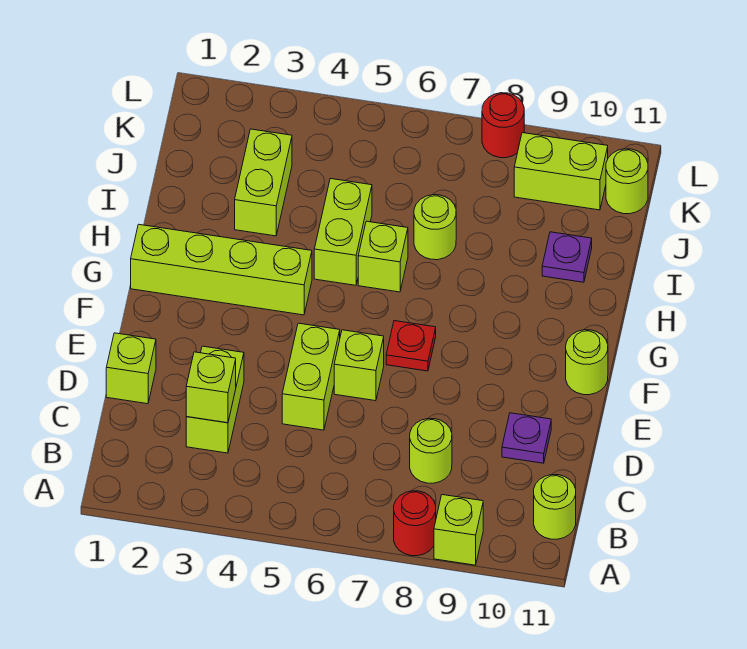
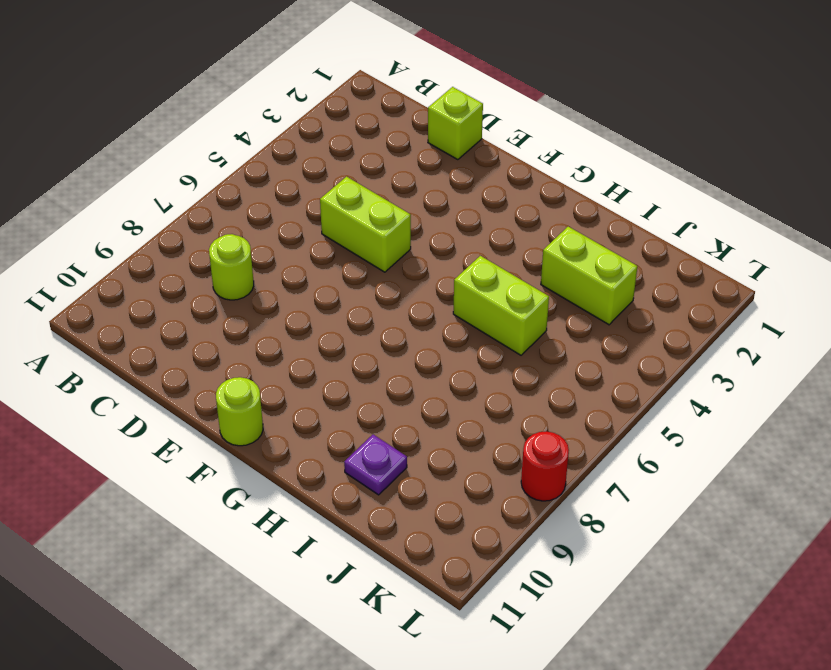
none -> red round brick A8 level 1
none -> lime brick A9 level 1
none -> lime round brick B11 level 1

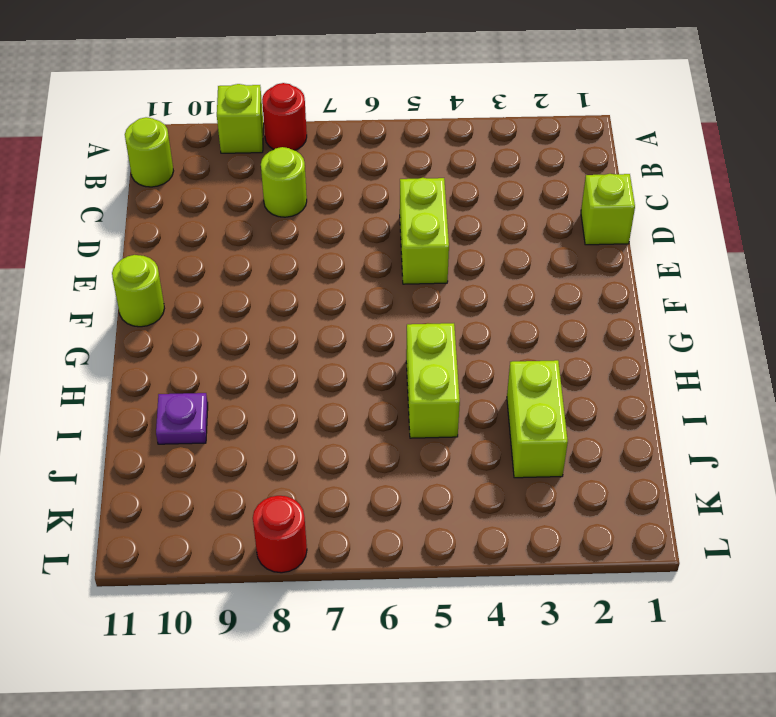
none -> lime brick C3:D3 level 1
none -> purple plate D10 level 1
none -> lime brick E6 level 1

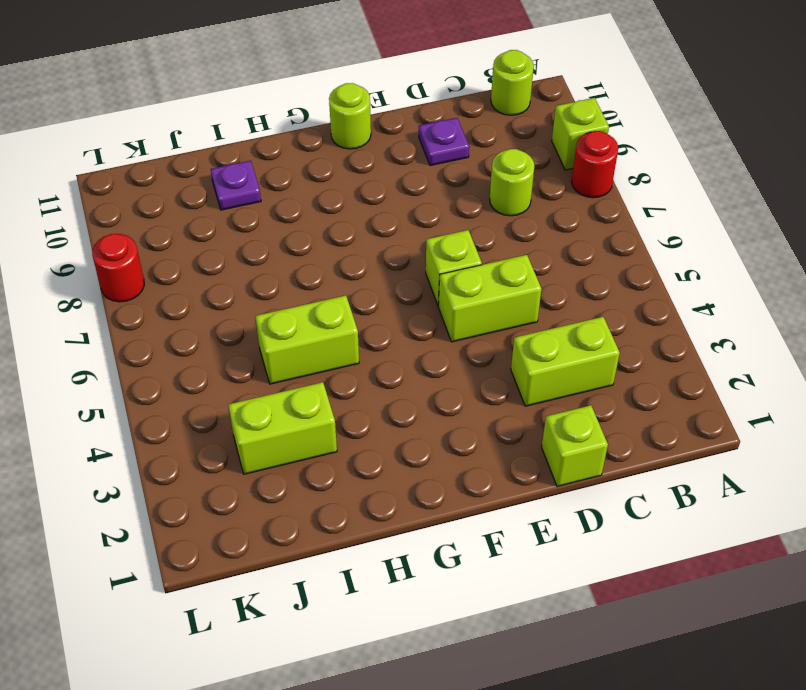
none -> red plate F7 level 1
none -> lime brick G1:G4 level 1
none -> lime brick H6 level 1

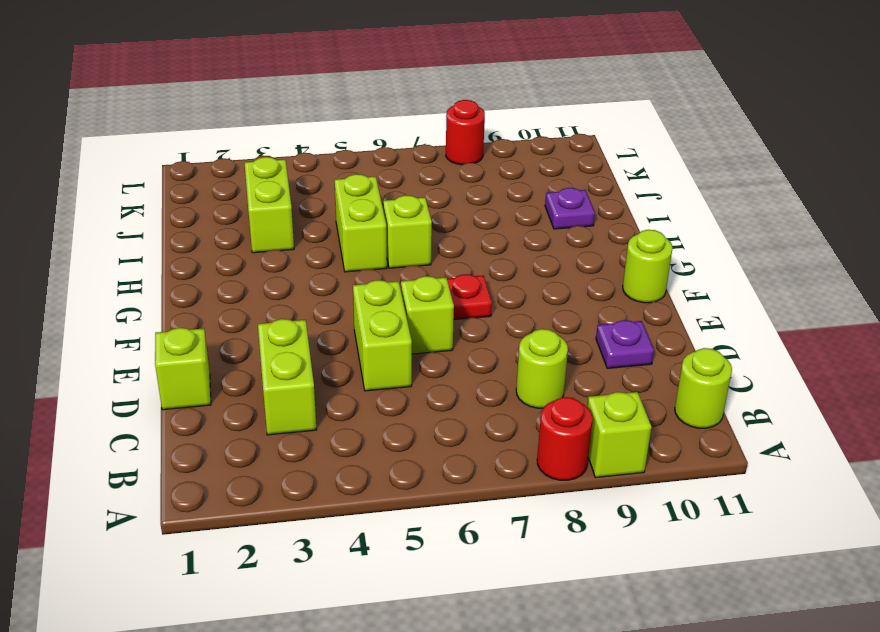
none -> lime brick G1:G4 level 1
none -> lime round brick I7 level 1
none -> lime brick K9:K10 level 1

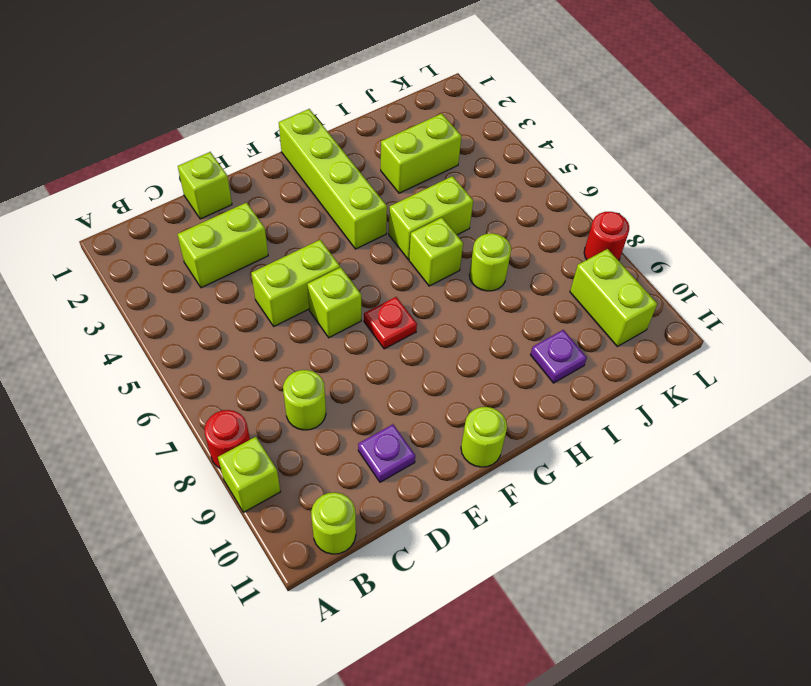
none -> lime round brick K11 level 1
none -> lime brick C3 level 2

